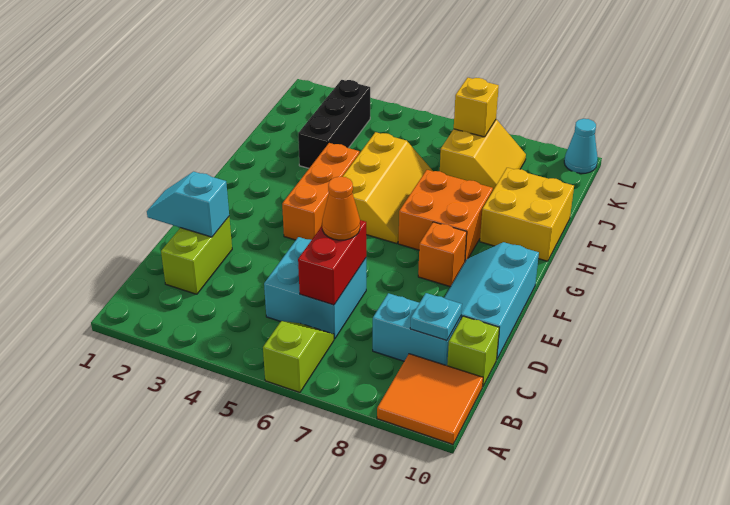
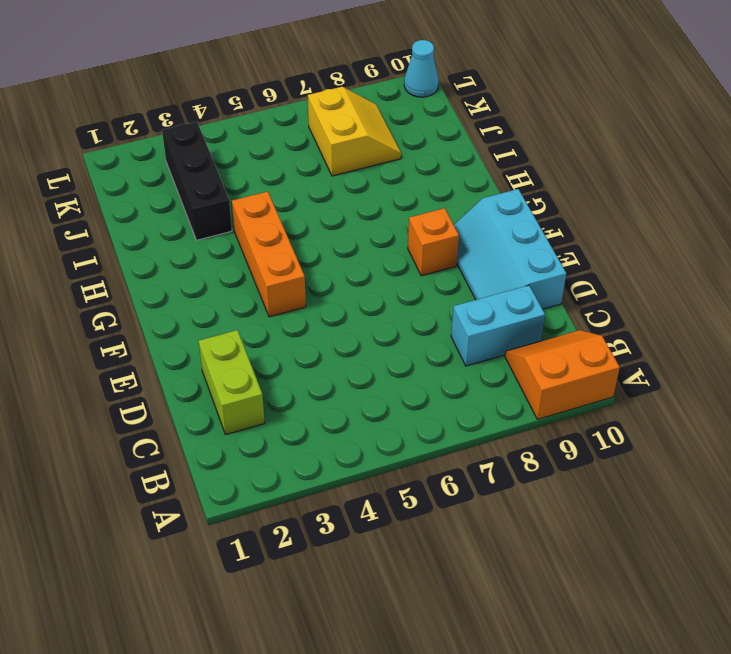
orange slope A9:B10 level 1 top A -> orange tile A9:B10 level 1
none -> lime slope A6:B6 level 1 top A
none -> cyan brick C5:D6 level 1
none -> lime brick C10 level 1

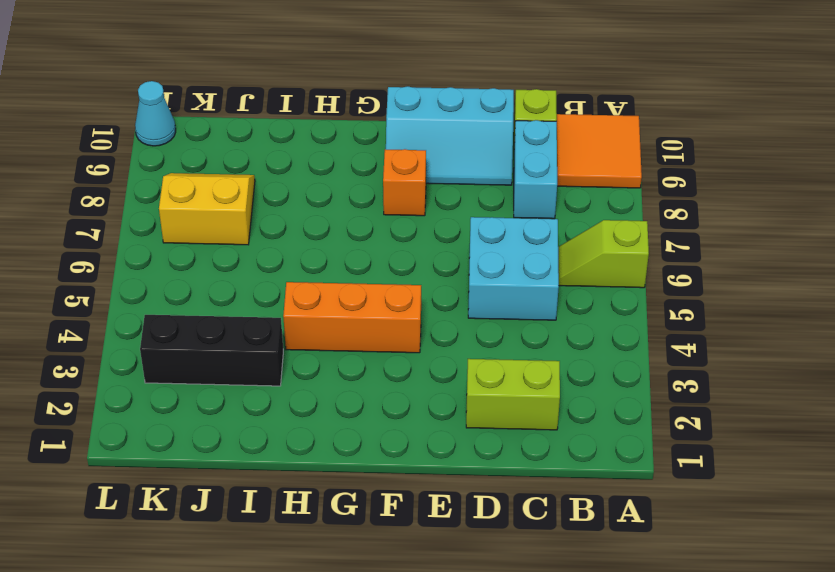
none -> yellow slope G5:I6 level 1 top 5
none -> orange brick G7:H8 level 1
none -> yellow brick H9:I10 level 1

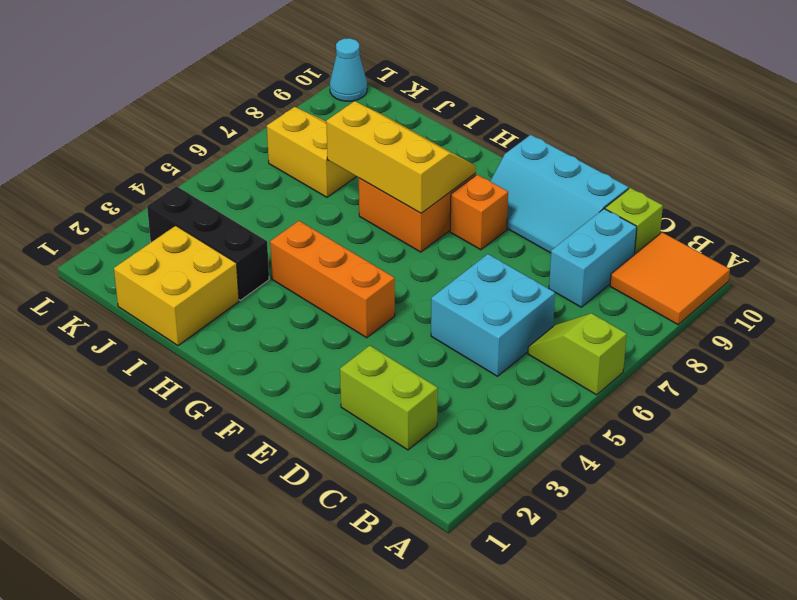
yellow slope G7:I8 level 2 top 7 -> yellow slope G5:I6 level 1 top 5
yellow brick I1:J2 level 1 -> yellow brick H9:I10 level 1
none -> red brick C6:D6 level 2
none -> cyan plate C9 level 2
none -> cyan slope D1:D2 level 2 top 2

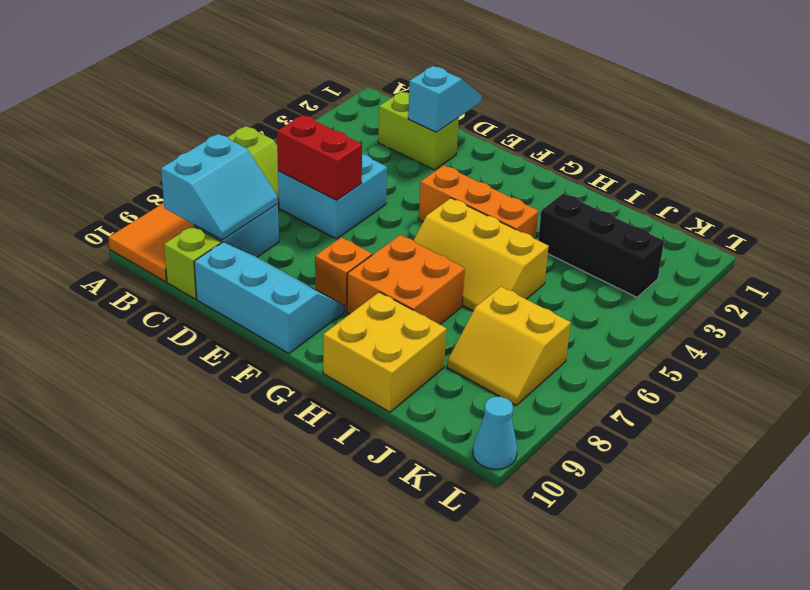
cyan slope B8:C9 level 2 top B -> cyan plate C9 level 2
none -> yellow brick K7 level 2
none -> orange cone D6 level 3

